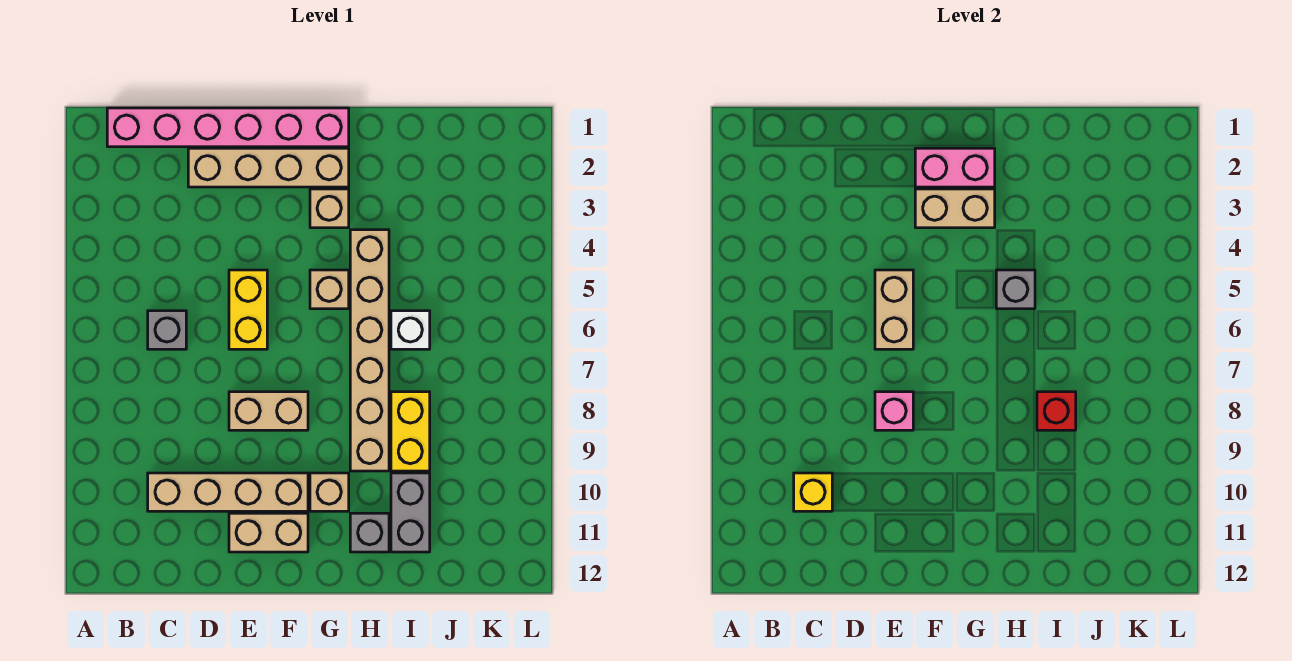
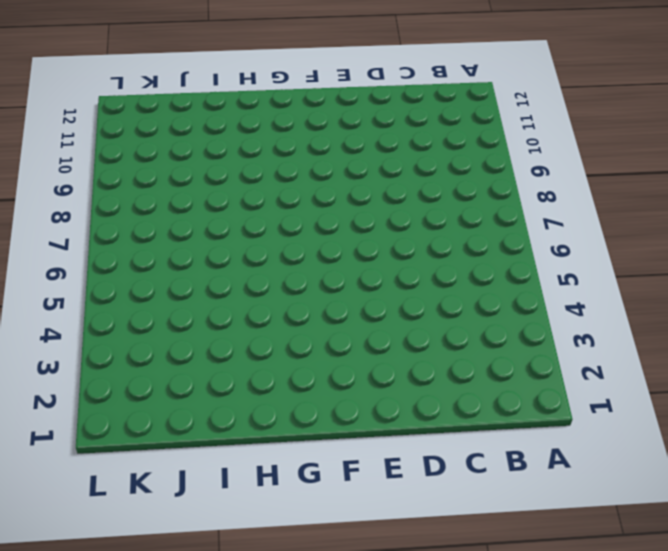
none -> pink brick B1:G1 level 1
none -> grey brick C6 level 1
none -> tan brick C10:F10 level 1

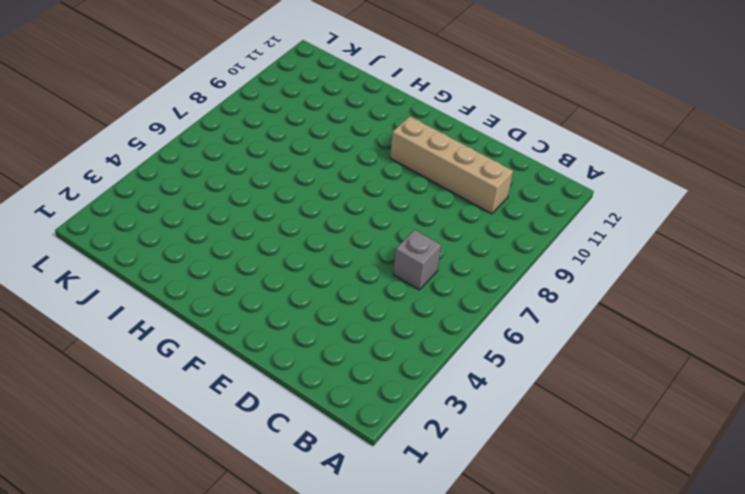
none -> pink brick B1:G1 level 1
none -> tan brick D2:G2 level 1
none -> yellow brick E5:E6 level 1

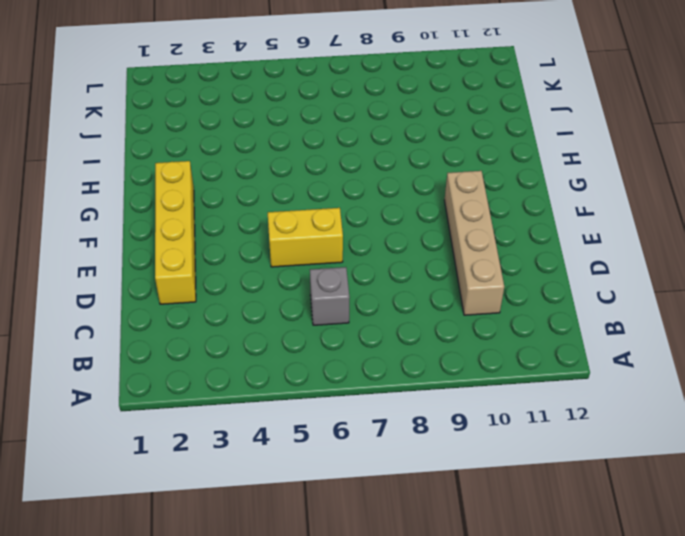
yellow brick D2:G2 level 1 -> tan brick D2:G2 level 1
none -> pink brick B1:G1 level 1
none -> tan brick E8:F8 level 1
none -> tan brick E11:F11 level 1

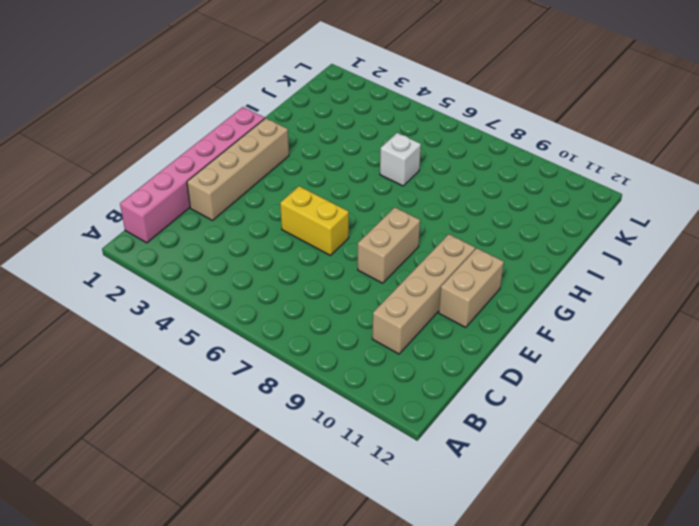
none -> grey brick C6 level 1
none -> tan brick G3 level 1
none -> tan brick G5 level 1

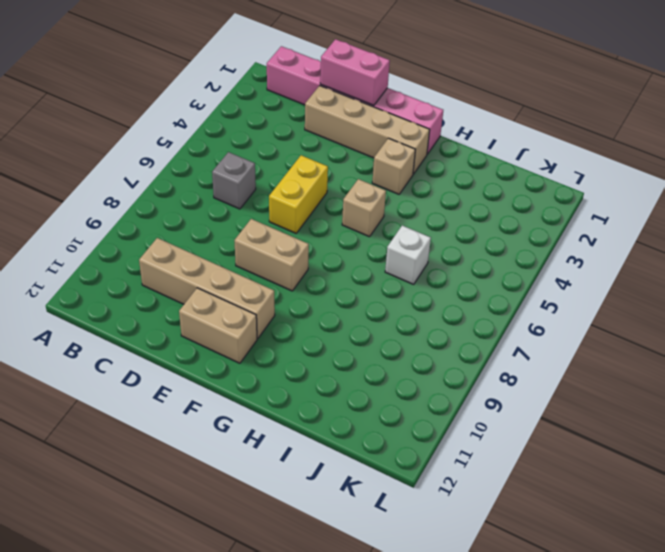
pink brick D1:E1 level 2 -> pink brick F2:G2 level 2
none -> tan brick G10 level 1
none -> tan brick H4:H9 level 1
none -> grey brick H11 level 1

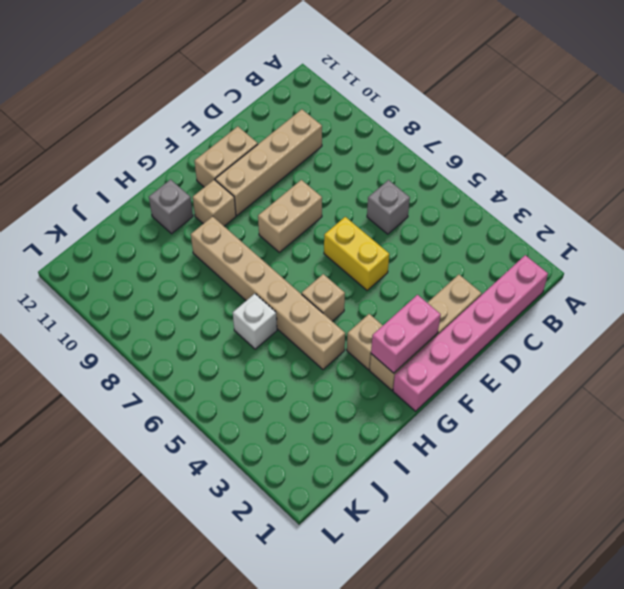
none -> yellow brick I8:I9 level 1
none -> grey brick I10:I11 level 1
none -> yellow brick C10 level 2

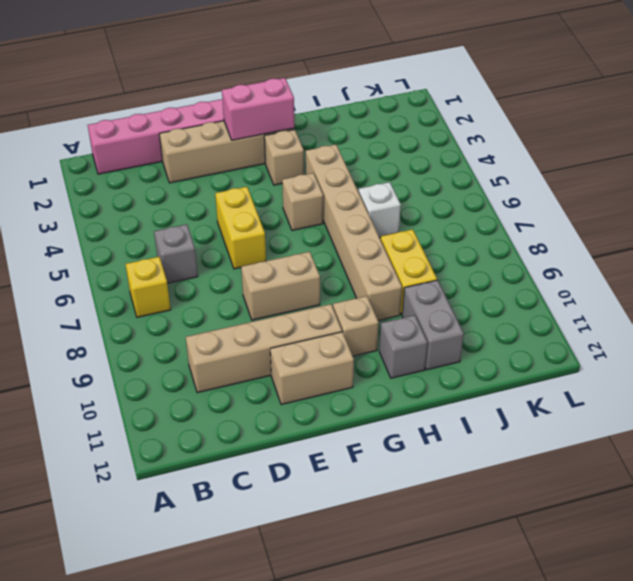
yellow brick B7 level 1 -> yellow brick C10 level 2
none -> tan brick E5:E6 level 2
none -> pink brick E8 level 2
none -> tan brick F3:G3 level 2

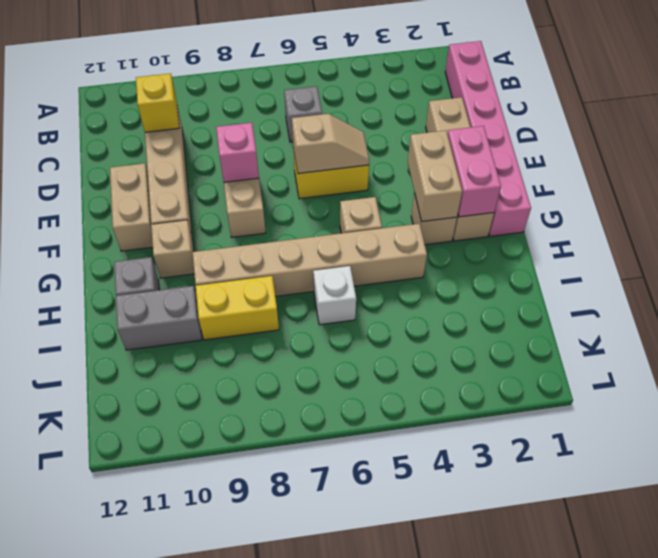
tan slope E5:E6 level 2 top 6 -> tan brick E5:E6 level 2
none -> grey brick H5 level 2
none -> red brick I8 level 2

